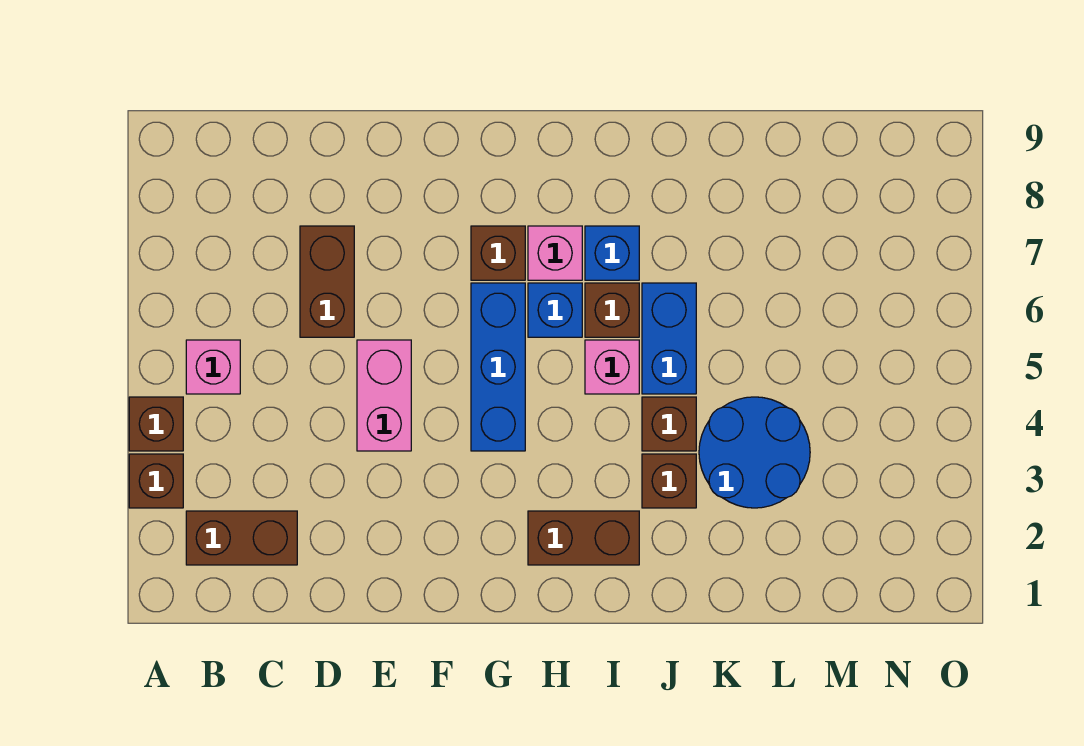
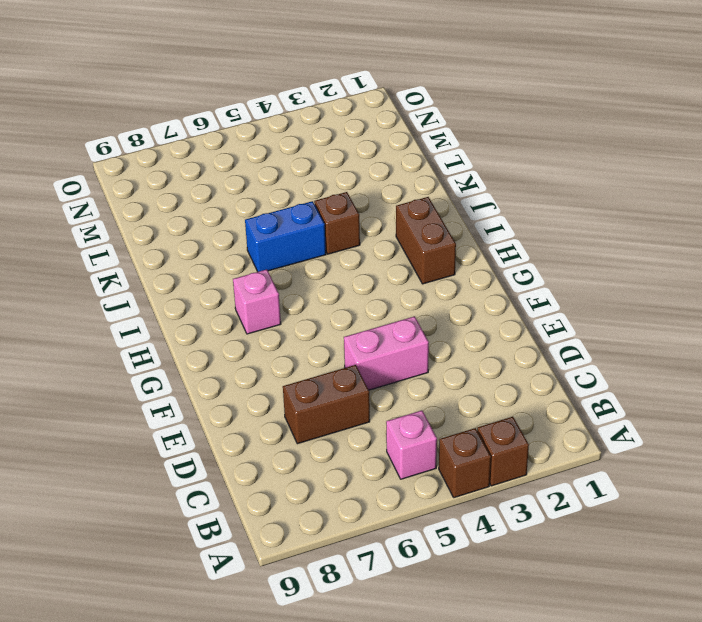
none -> brown brick B2:C2 level 1
none -> blue brick G4:G6 level 1
none -> brown brick G7 level 1

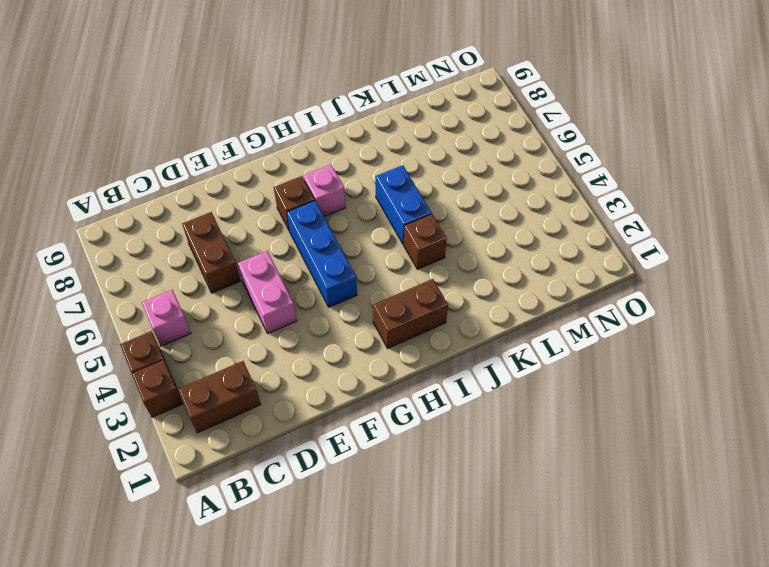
none -> blue brick H6 level 1
none -> pink brick I5 level 1
none -> brown brick I6 level 1

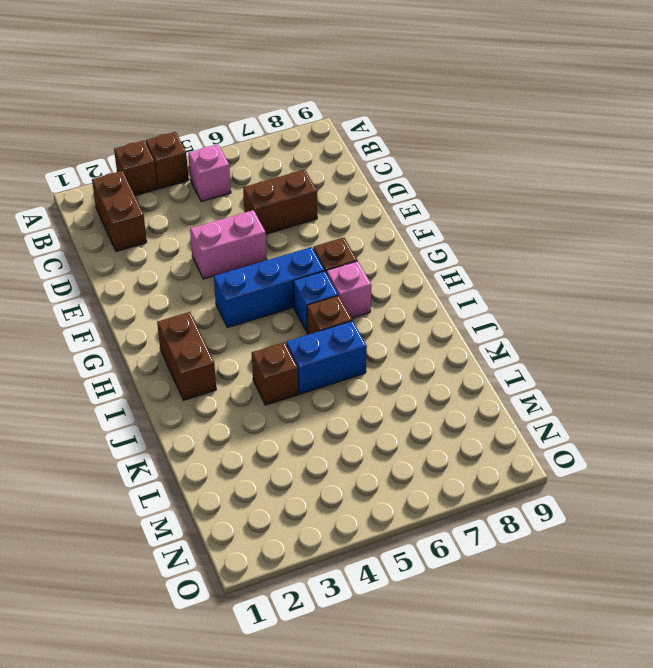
none -> pink brick I5 level 1
none -> blue brick I7 level 1
none -> brown brick J3 level 1

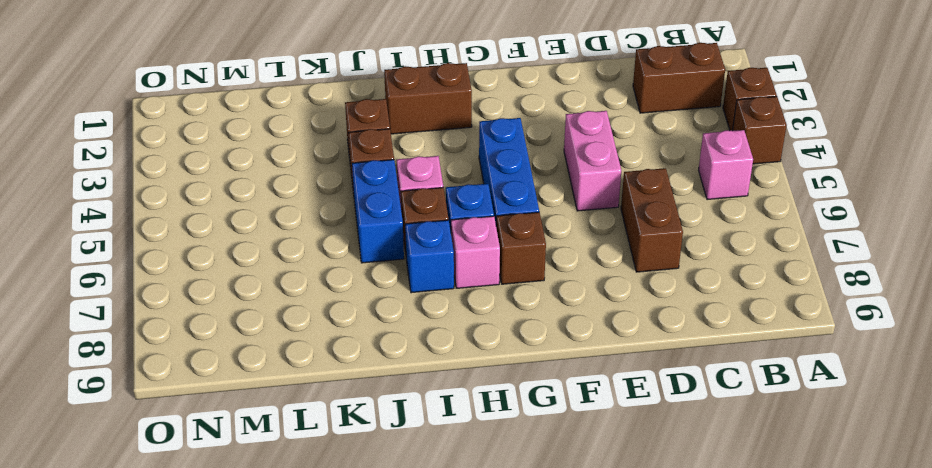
none -> blue round brick K3:L4 level 1

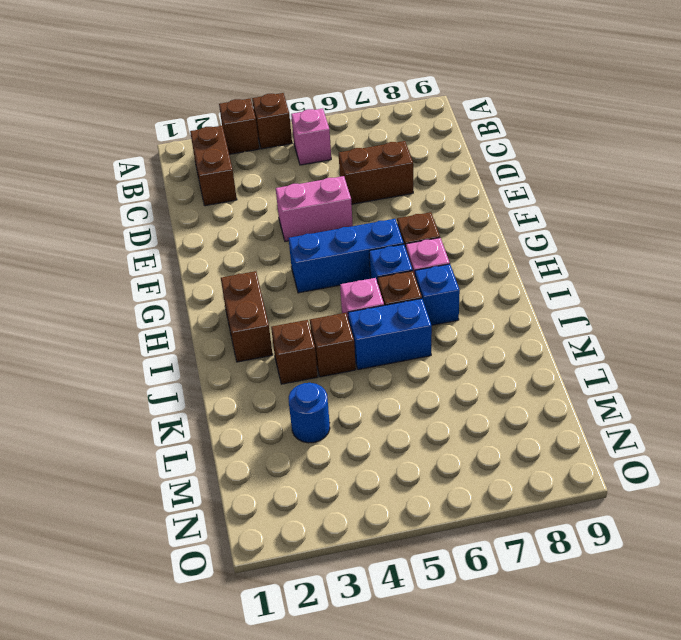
blue round brick L3 level 1 -> blue round brick K3:L4 level 1

